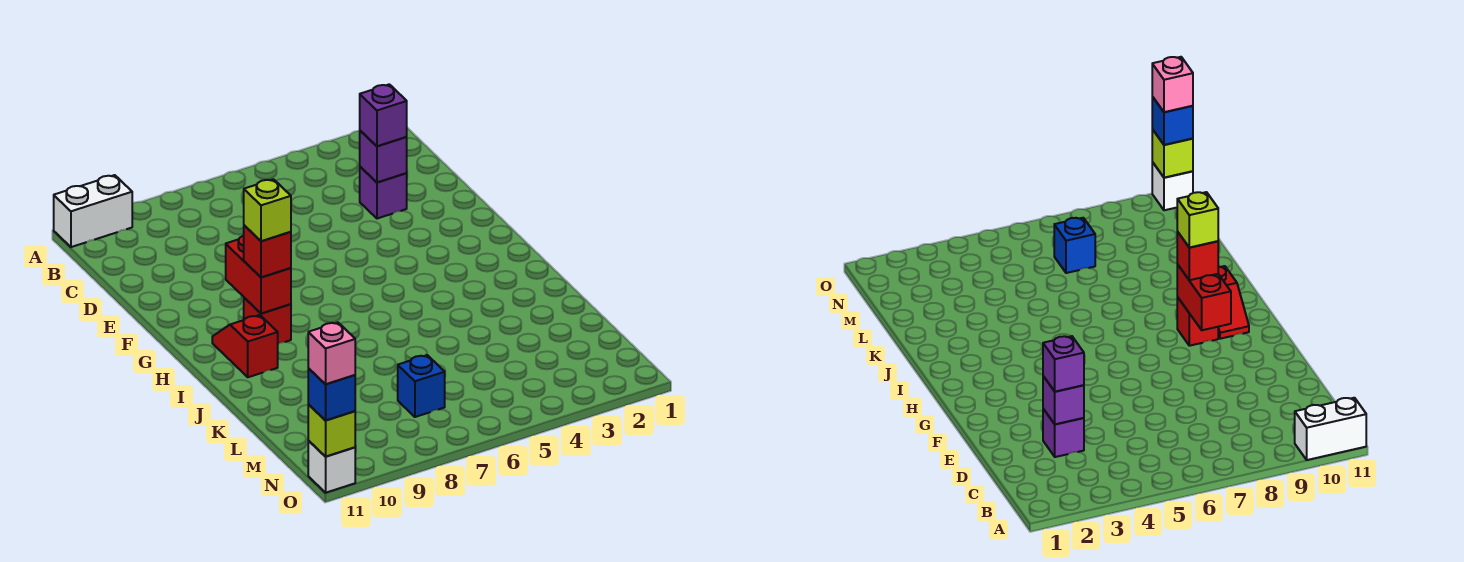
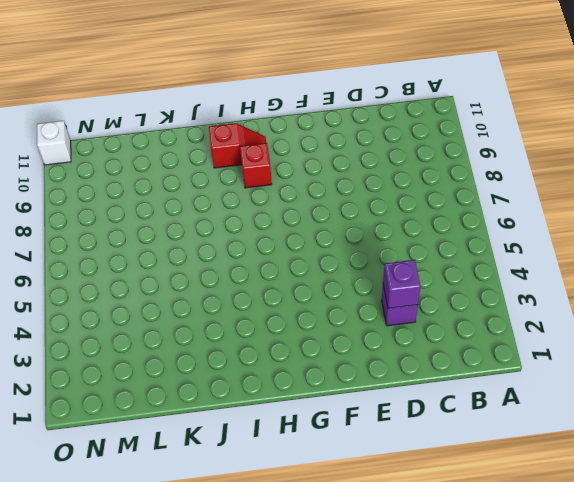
none -> white brick A10:A11 level 1
none -> blue brick M7 level 1
none -> red brick G9:H9 level 2

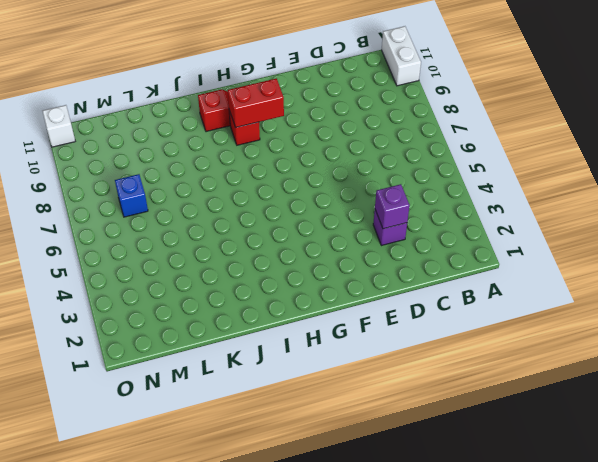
none -> lime brick O11 level 2
none -> purple brick D3 level 3
none -> red brick H9 level 3

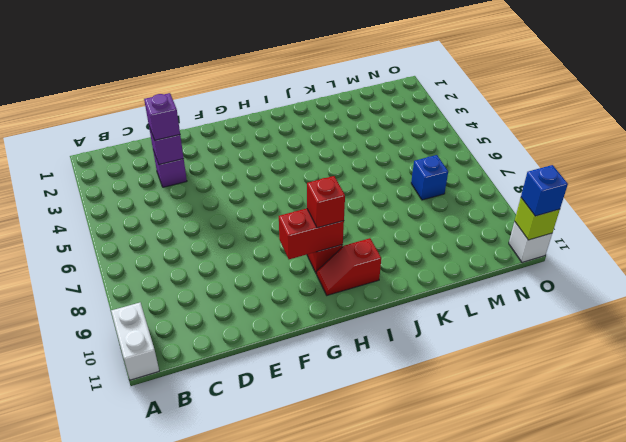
none -> lime brick H9 level 4
none -> pink brick O11 level 4

